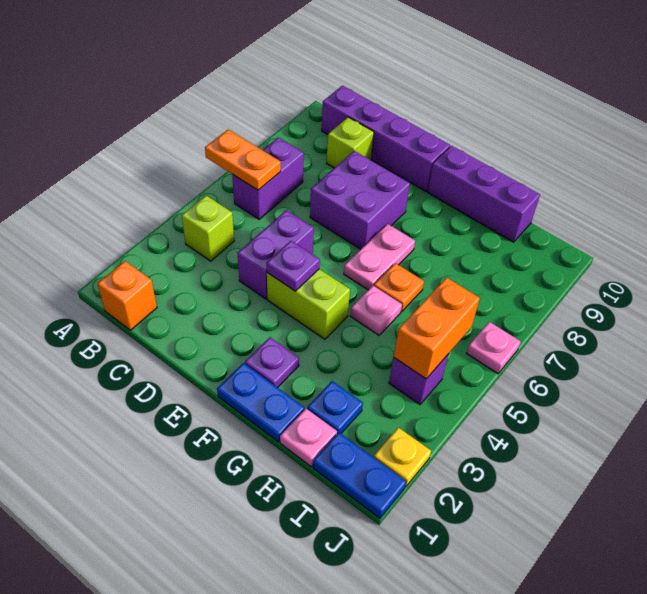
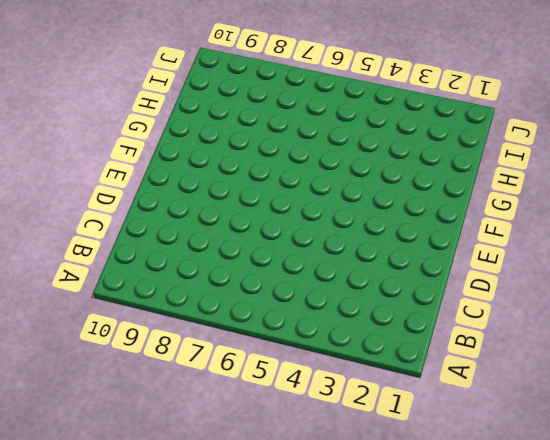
none -> orange brick B1 level 1
none -> lime brick B4 level 1
none -> purple brick B6:B7 level 1

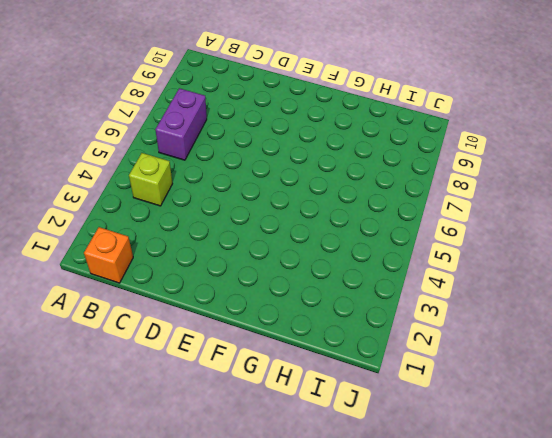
none -> purple brick B10:E10 level 1
none -> lime brick C9 level 1
none -> purple brick D4:D5 level 1

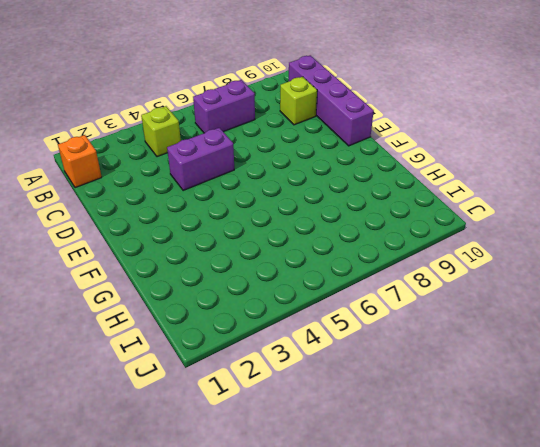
none -> purple brick D7:E8 level 1
none -> lime brick E4:F4 level 1
none -> blue plate F1:G1 level 1

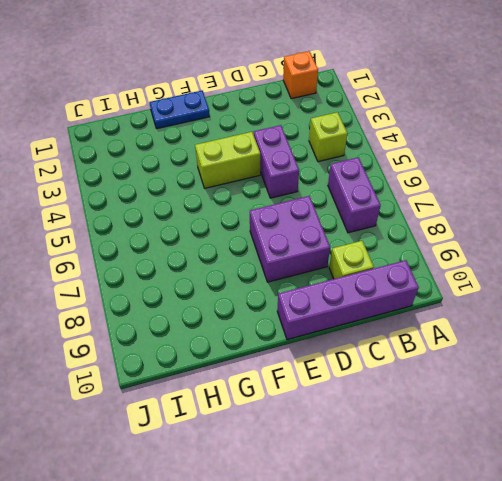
none -> purple plate F2 level 1
none -> pink plate F6:F7 level 1
none -> purple brick F10:H10 level 1

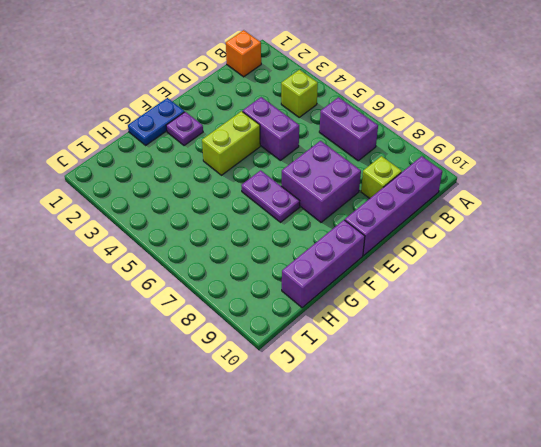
purple plate F6:F7 level 1 -> pink plate F6:F7 level 1
none -> pink plate G5 level 1
none -> orange plate G6 level 1
none -> pink plate H1 level 1

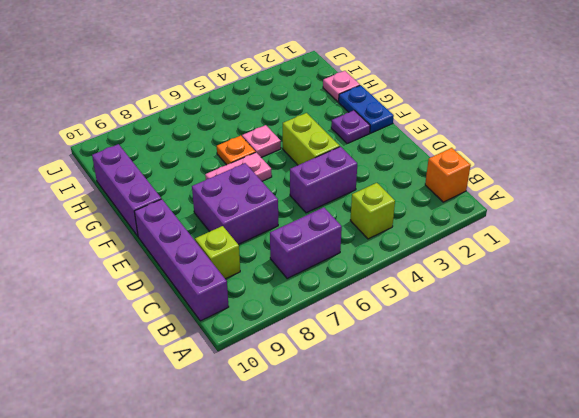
none -> blue plate H2 level 1
none -> blue plate I1:J1 level 1
none -> purple brick I4 level 1

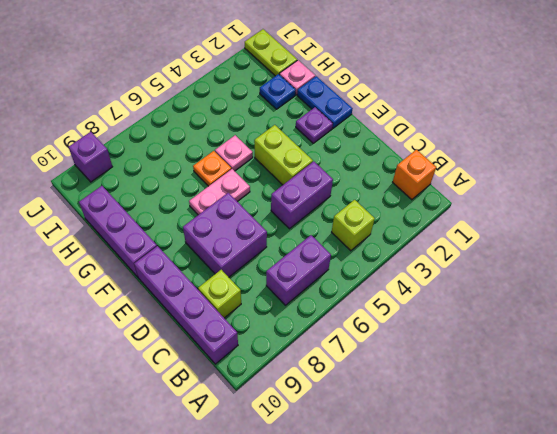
lime plate I1:J1 level 1 -> blue plate I1:J1 level 1
purple brick J9 level 1 -> purple brick I4 level 1
none -> yellow plate J2 level 1
none -> pink plate J6 level 1
none -> orange plate A6:B6 level 2

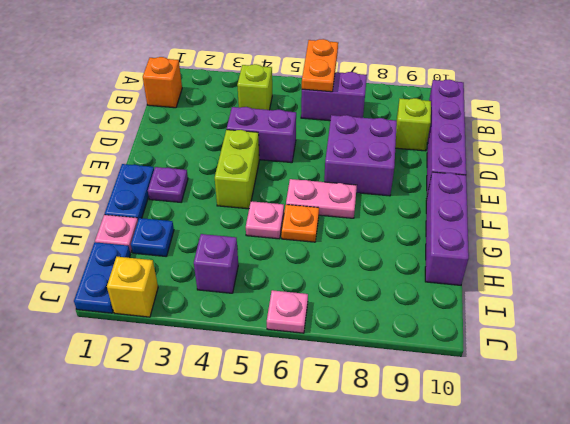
yellow brick J2 level 1 -> yellow plate J2 level 1
none -> purple plate E4 level 2
none -> orange brick I4:I5 level 2

